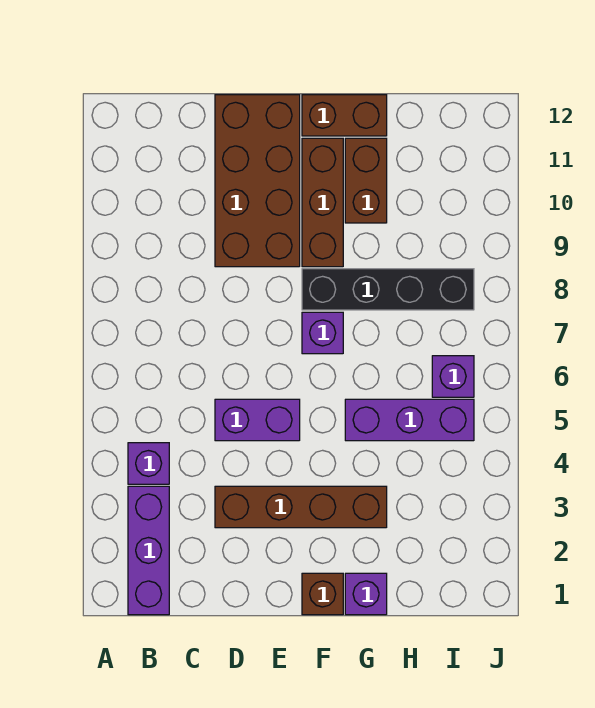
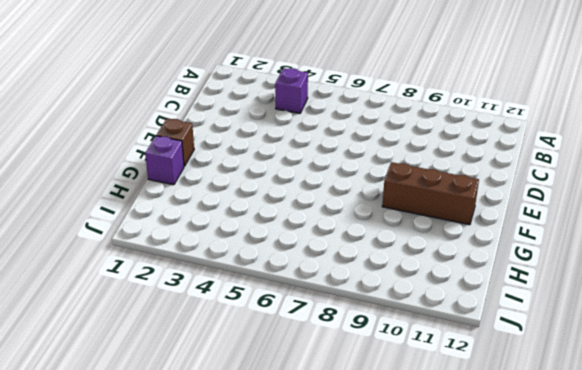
none -> purple brick B1:B3 level 1
none -> brown brick D3:G3 level 1
none -> purple brick D5:E5 level 1

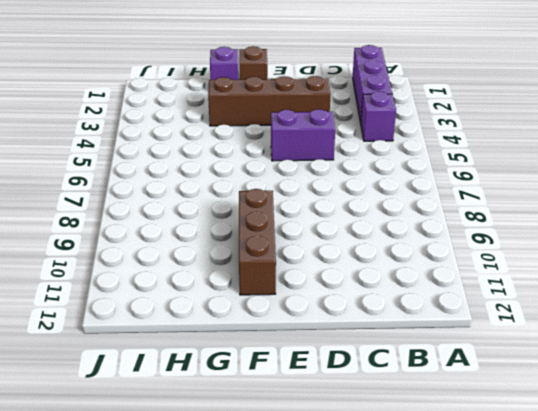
none -> brown brick D9:E12 level 1
none -> purple brick F7 level 1
none -> black brick F8:I8 level 1

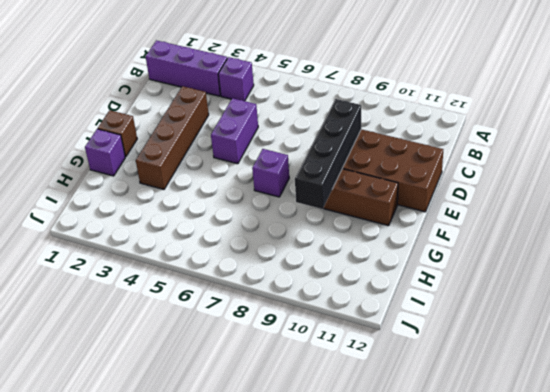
black brick D9:G9 level 2 -> black brick F8:I8 level 1
none -> brown brick F12:G12 level 1
none -> purple brick G5:I5 level 1
none -> brown brick G10:G11 level 1

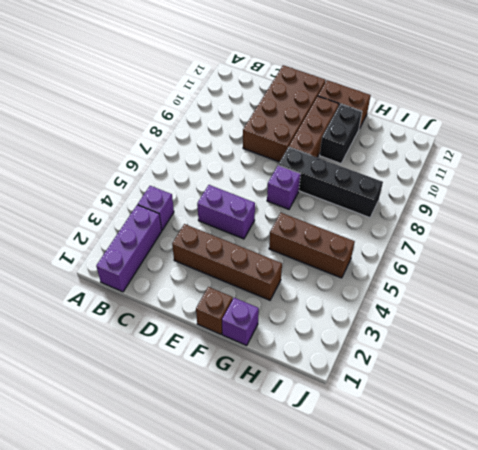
brown brick G5:I5 level 1 -> purple brick G5:I5 level 1
black brick G10:G11 level 1 -> brown brick G10:G11 level 1
none -> purple brick I6 level 1

